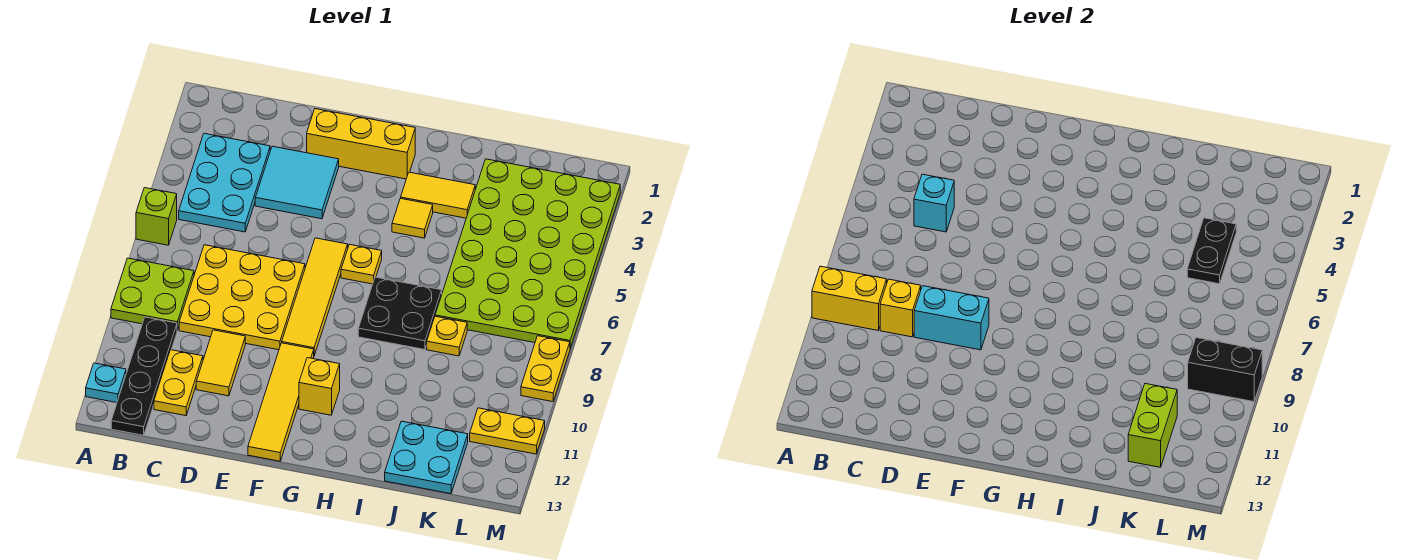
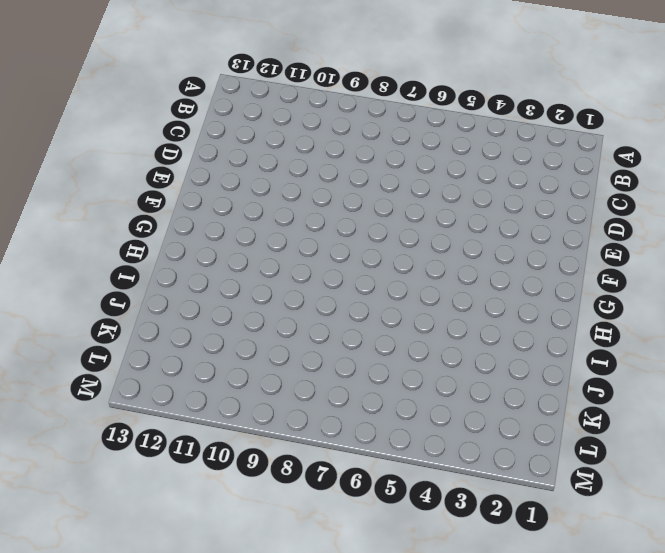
none -> lime brick A6 level 1
none -> lime plate A8:B9 level 1
none -> cyan plate A12 level 1

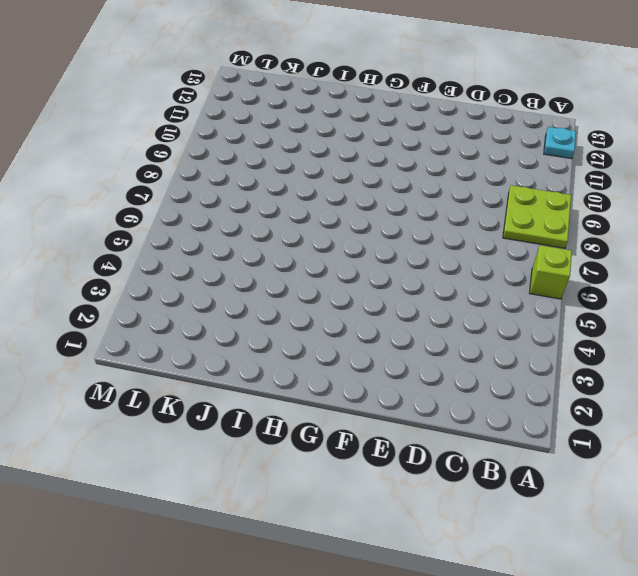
none -> cyan plate B3:C5 level 1
none -> black plate B10:B13 level 1
none -> yellow plate C7:E9 level 1

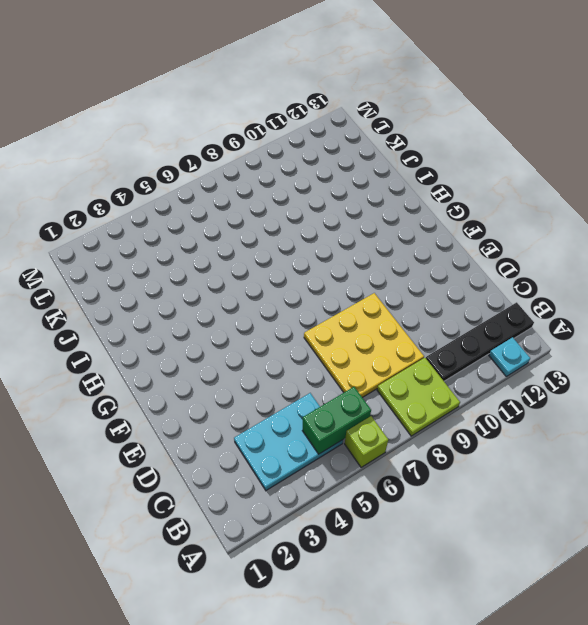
green brick B5:B6 level 2 -> none
none -> yellow plate C11:C12 level 1
none -> cyan tile D3:E4 level 1
none -> yellow tile D10:D11 level 1

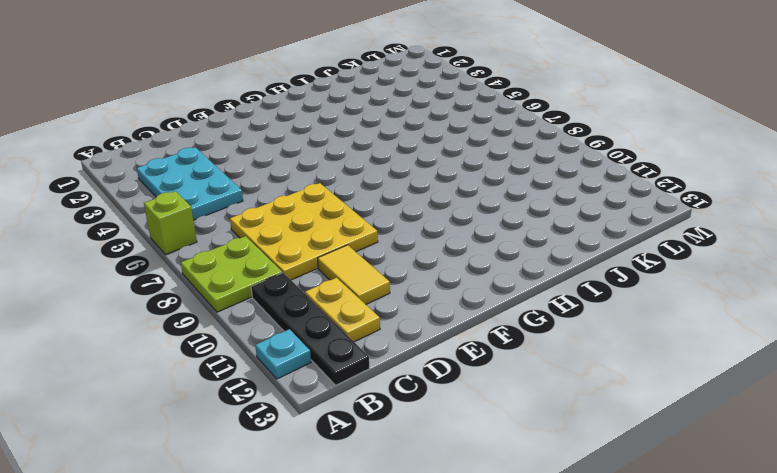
none -> cyan tile D3:E4 level 1
none -> yellow brick E2:G2 level 1
none -> yellow tile F6:F9 level 1

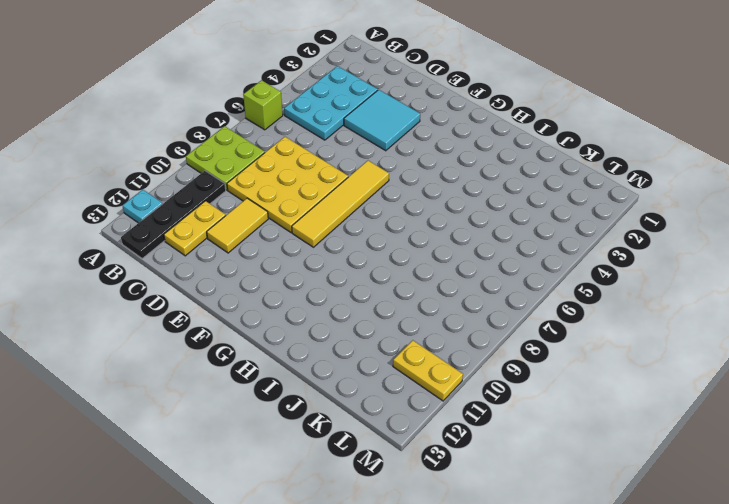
none -> yellow brick E2:G2 level 1
none -> yellow tile F10:F13 level 1
none -> yellow plate G6 level 1

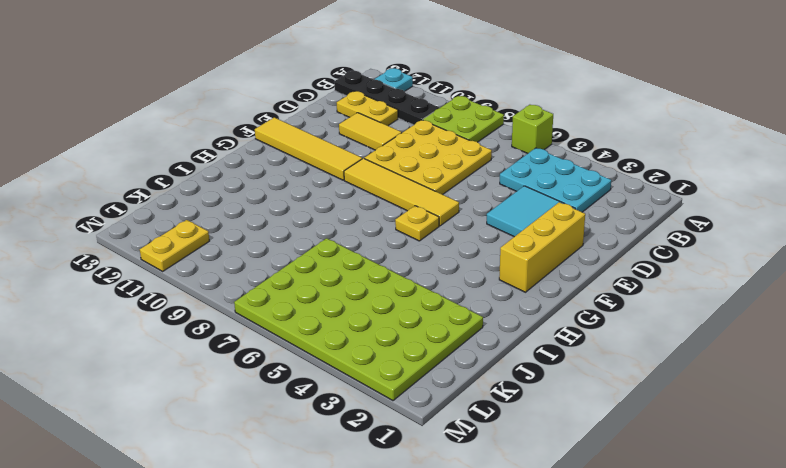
none -> yellow brick G11 level 1
none -> yellow tile H3:I3 level 1
none -> yellow tile H4 level 1

